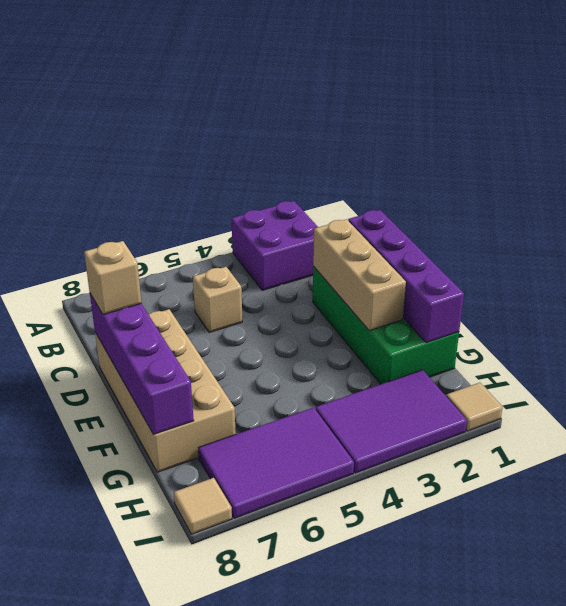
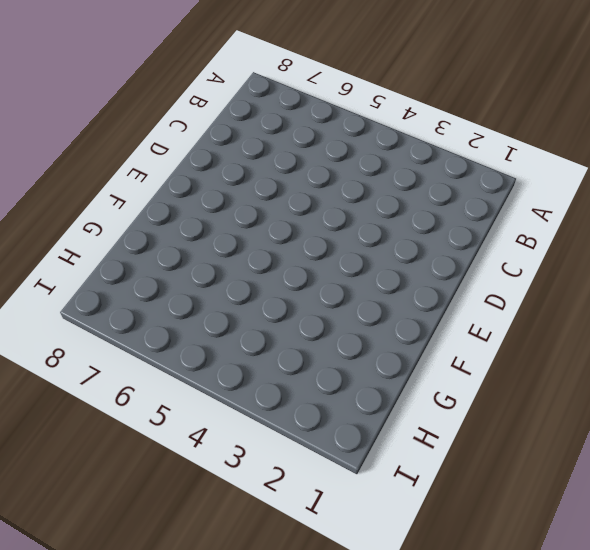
none -> purple brick A2:B3 level 1
none -> tan brick C5 level 1
none -> green brick D1:G2 level 1

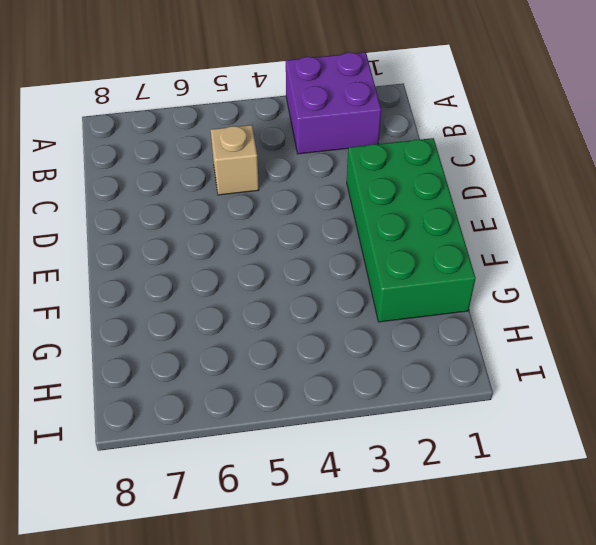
none -> tan brick D7:G8 level 1
none -> purple tile H2:I4 level 1
none -> purple tile H5:I7 level 1

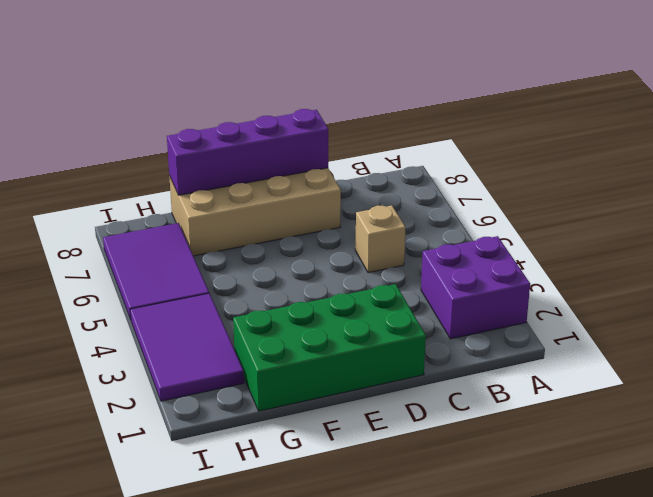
none -> tan tile I1 level 1
none -> tan tile I8 level 1
none -> purple brick D1:G1 level 2

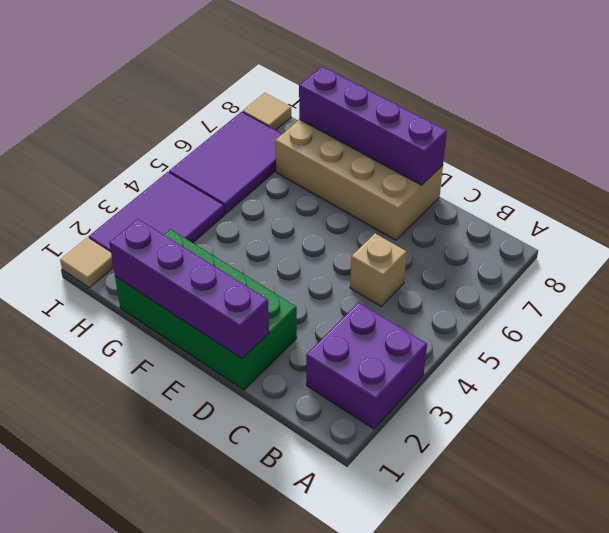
none -> tan brick D2:F2 level 2
none -> tan brick D8 level 3

